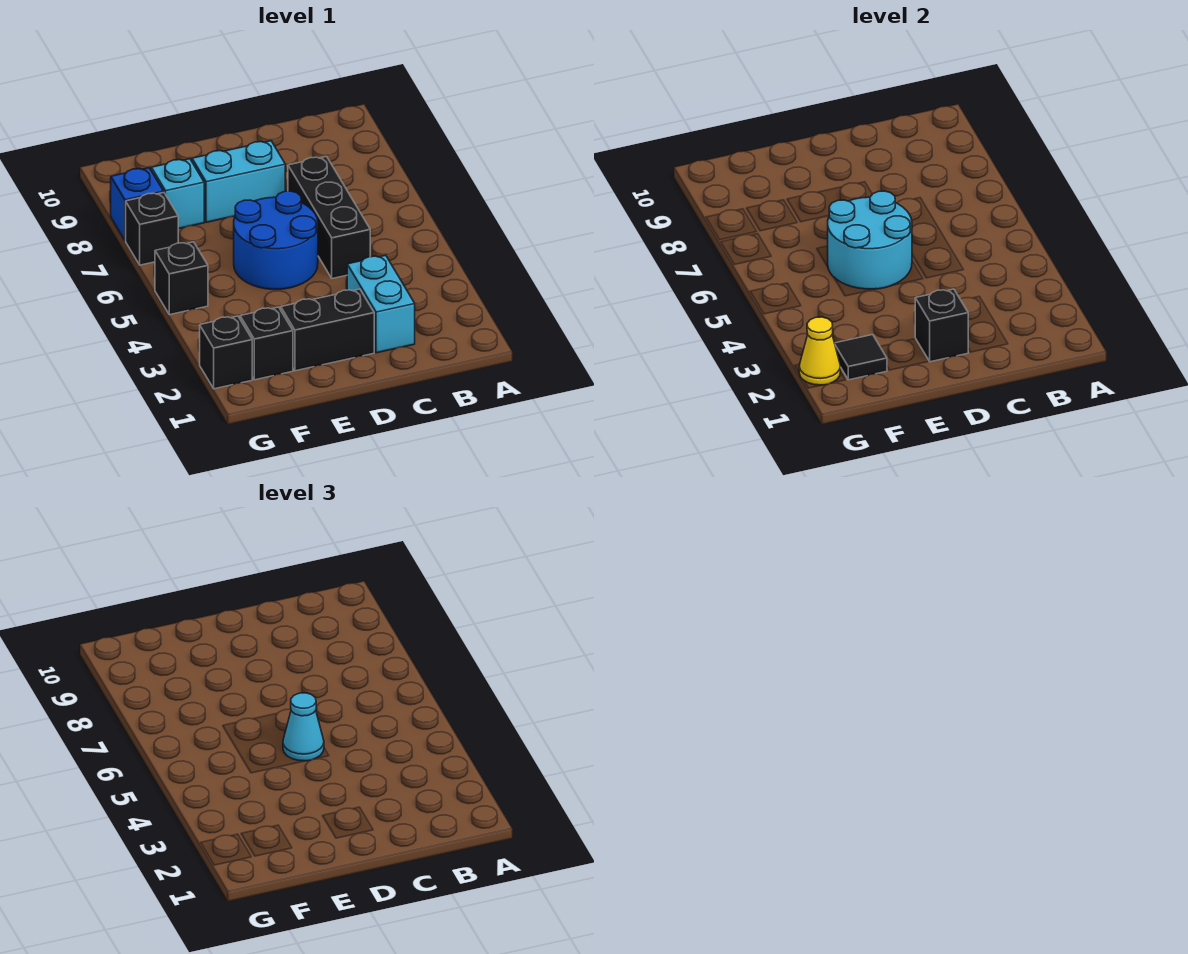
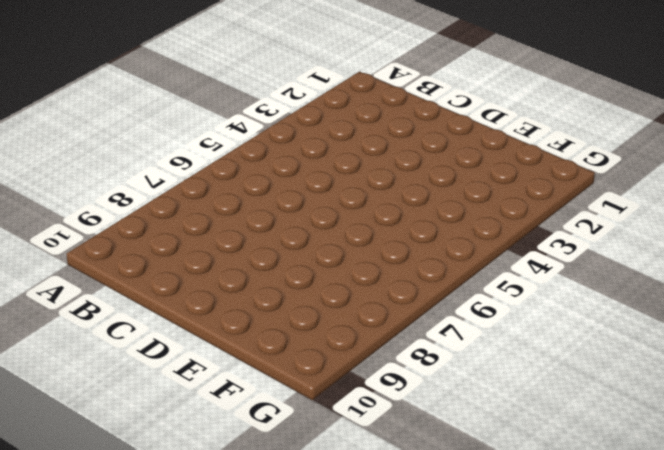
none -> cyan brick C2:C3 level 1
none -> black brick C5:C7 level 1
none -> black brick D2:E2 level 1

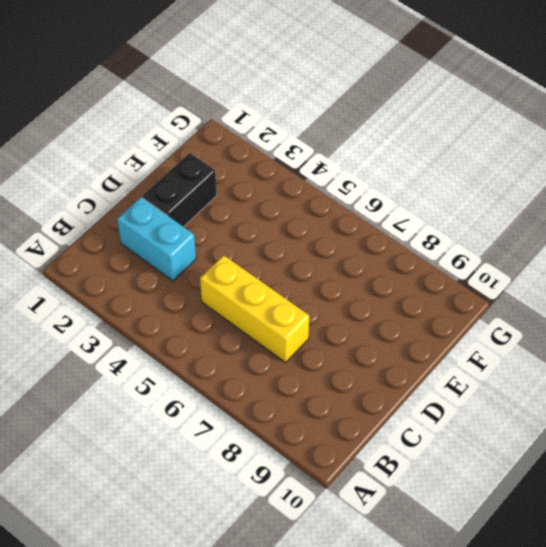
yellow brick C5:C7 level 1 -> black brick C5:C7 level 1
none -> blue round brick D5:E6 level 1
none -> cyan brick D8:E8 level 1
none -> black brick F2 level 1

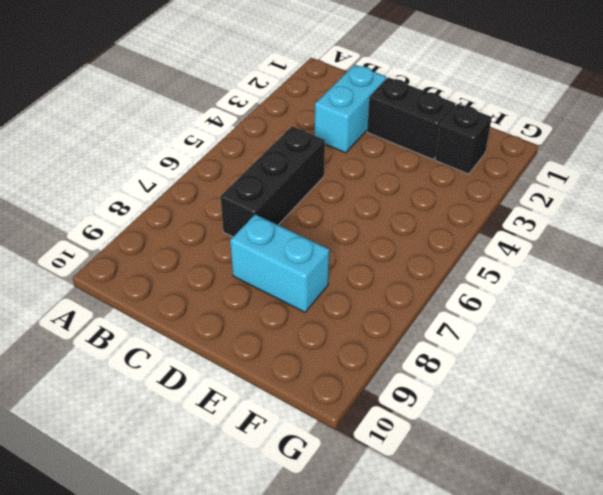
none -> blue round brick D5:E6 level 1
none -> cyan brick F8 level 1
none -> black brick G2 level 1

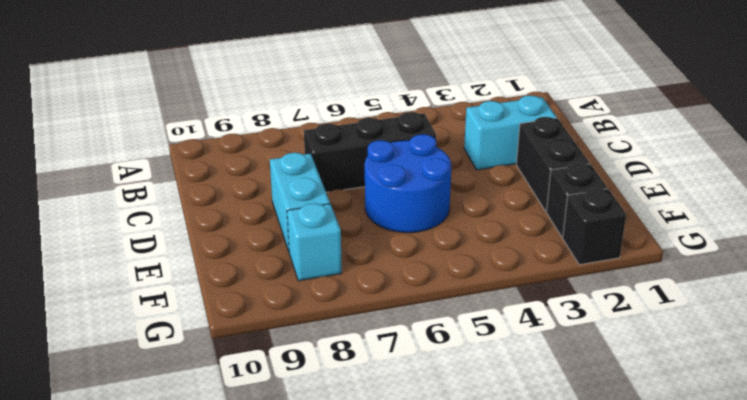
none -> black brick G5 level 1
none -> black brick G7 level 1
none -> blue brick G8 level 1

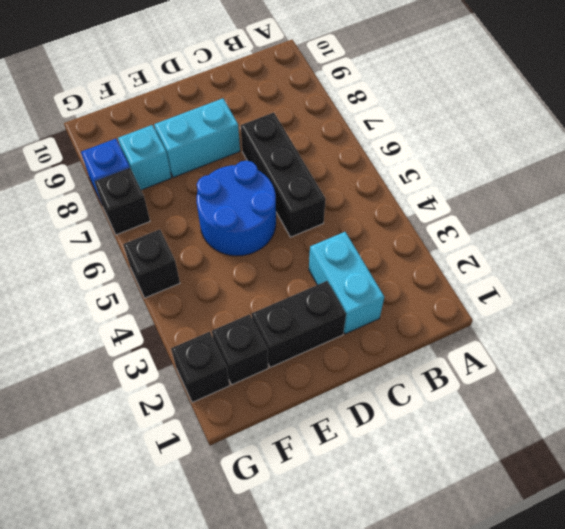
none -> black brick D2 level 2
none -> cyan round brick D5:E6 level 2
none -> black tile F2 level 2

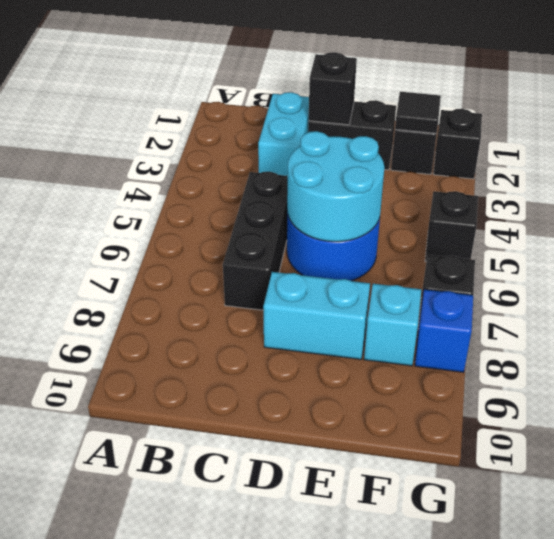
none -> yellow cone G2 level 2
none -> cyan cone D5 level 3

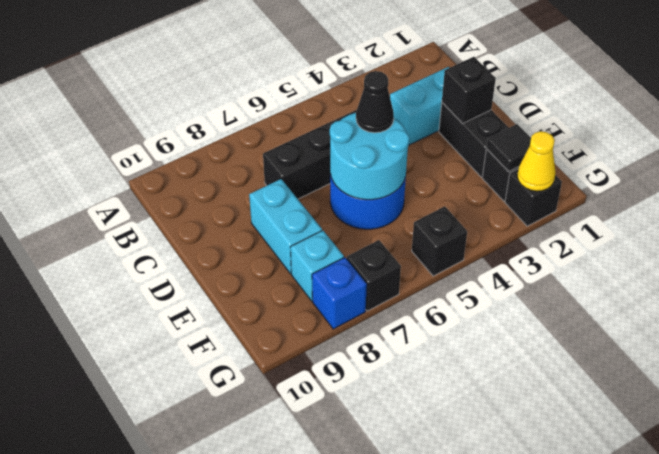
black cone D5 level 3 -> cyan cone D5 level 3

